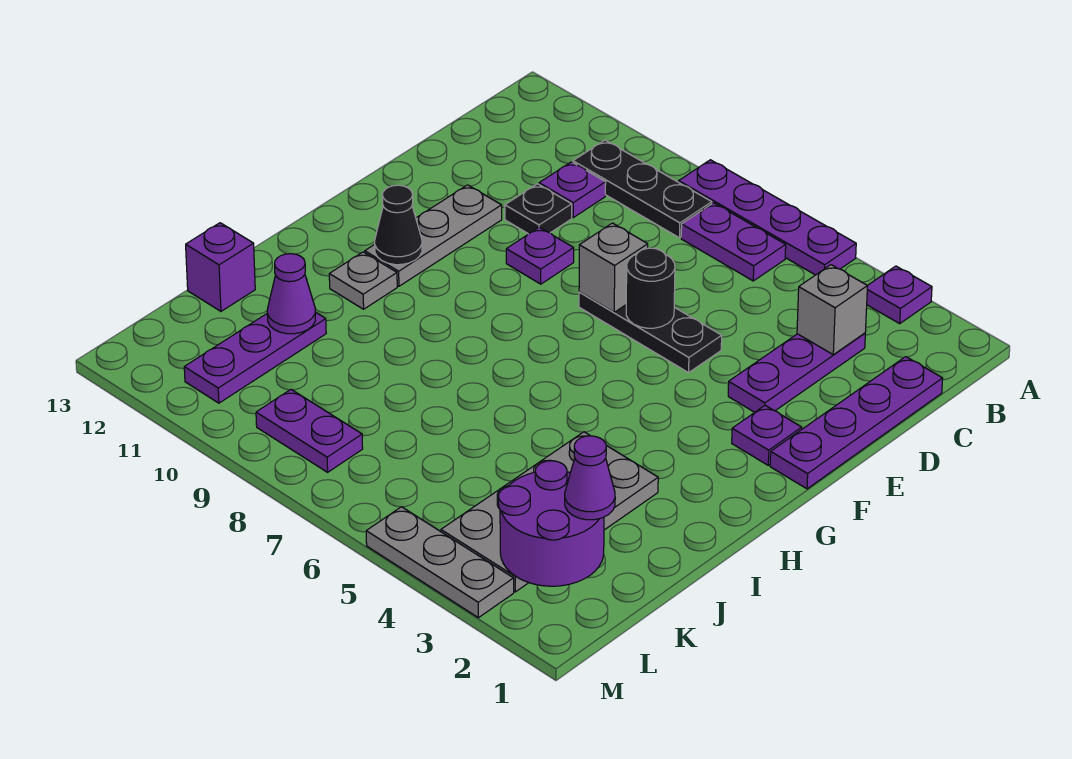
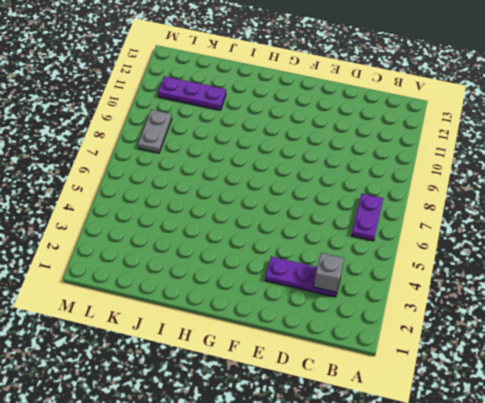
grey plate L8:L9 level 1 -> purple plate L8:L9 level 1
none -> purple plate A3 level 1
none -> purple plate A5:A8 level 1
none -> black plate B8:B10 level 1

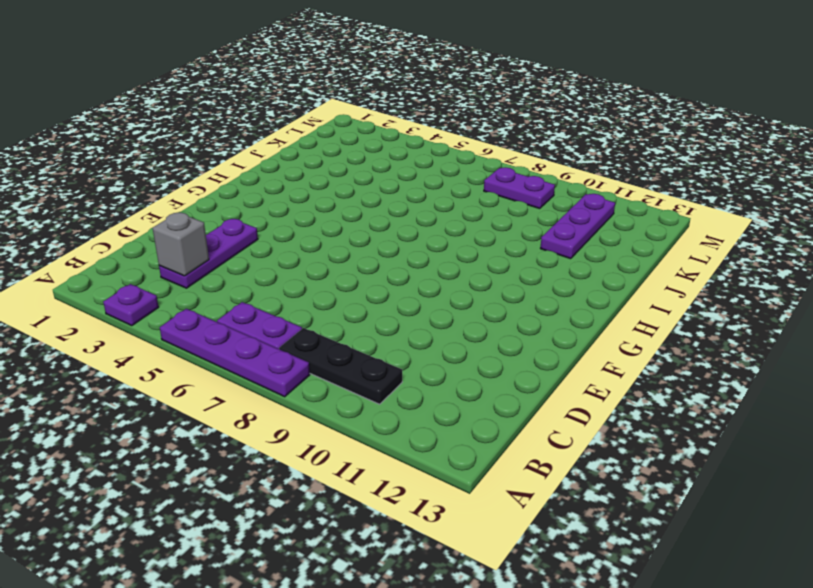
none -> purple plate C1:F1 level 1
none -> purple plate C10 level 1
none -> black plate D10 level 1

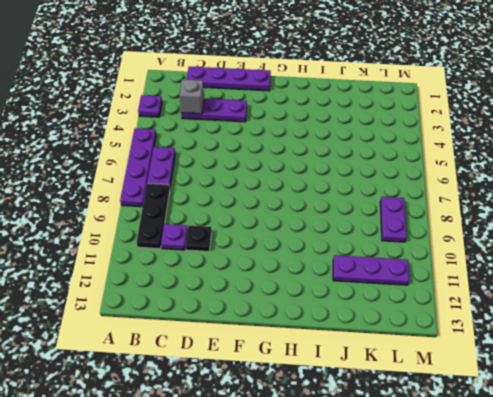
none -> black plate E5:E7 level 1
none -> purple plate E9 level 1
none -> grey plate E11:G11 level 1

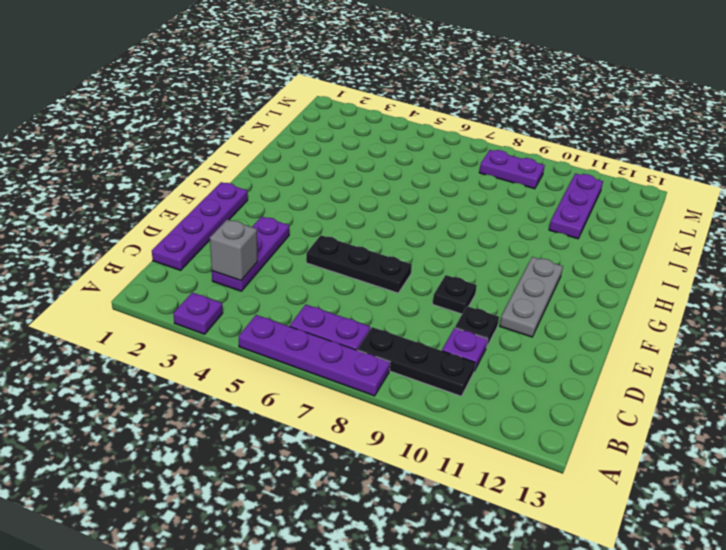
black plate E9 level 1 -> purple plate E9 level 1
none -> purple plate F2 level 1
none -> grey plate H11 level 1
none -> grey plate I3:L4 level 1

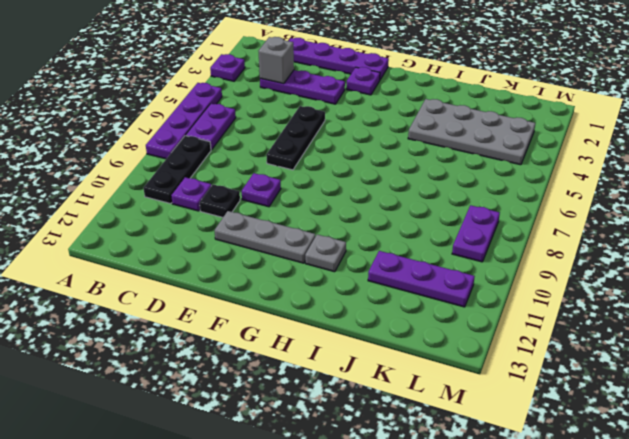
none -> purple brick J13 level 1
none -> grey plate M3:M5 level 1
none -> black round brick E6 level 2

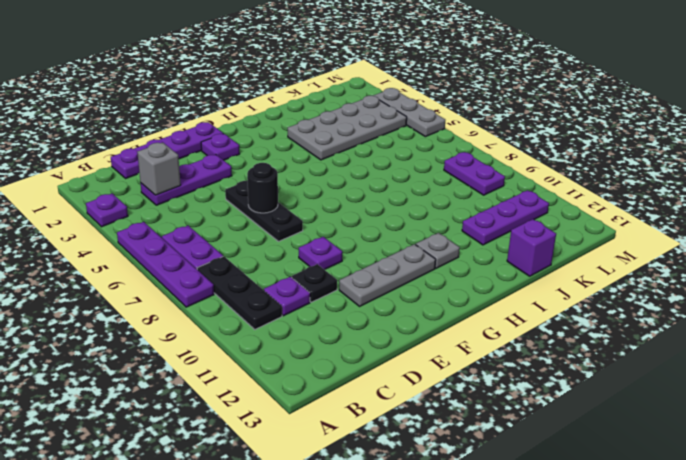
none -> grey brick E7 level 2
none -> black cone G11 level 2
none -> purple cone J11 level 2

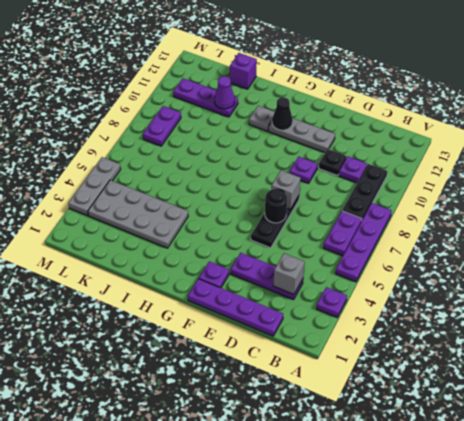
none -> purple round brick K2:L3 level 2
none -> purple cone K2 level 3

